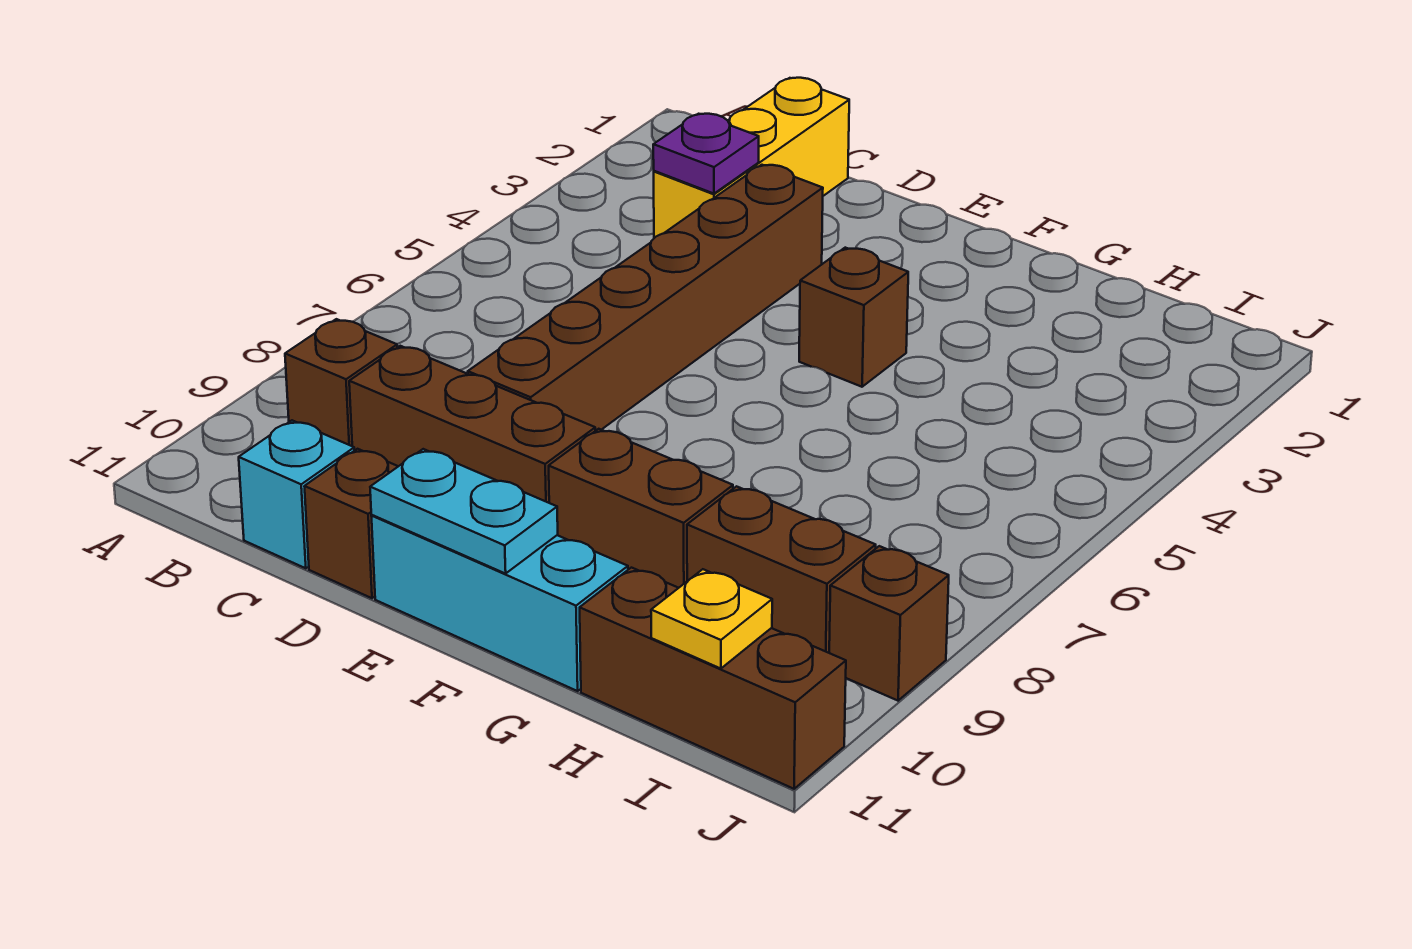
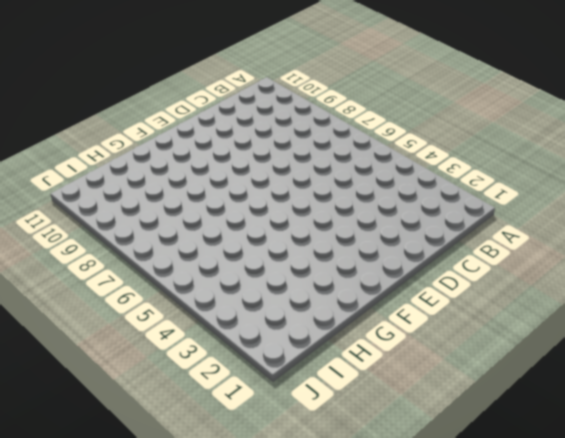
none -> brown brick B9 level 1
none -> yellow brick C1:C3 level 1
none -> brown brick C9:E9 level 1

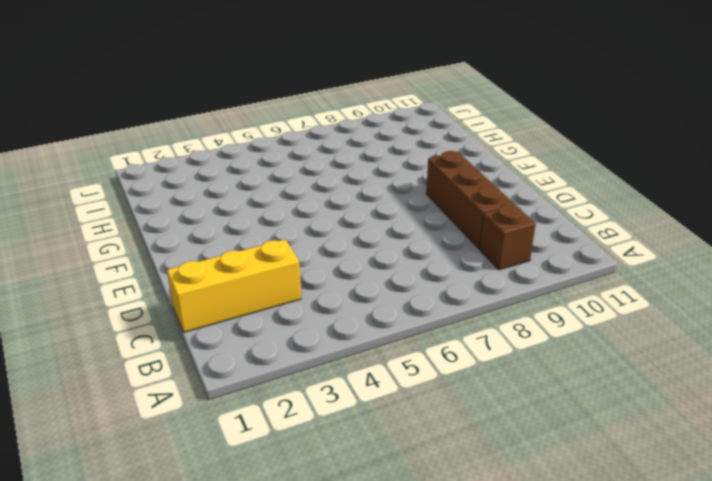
none -> cyan brick C11 level 1
none -> brown brick D3:D8 level 1
none -> brown brick D11 level 1

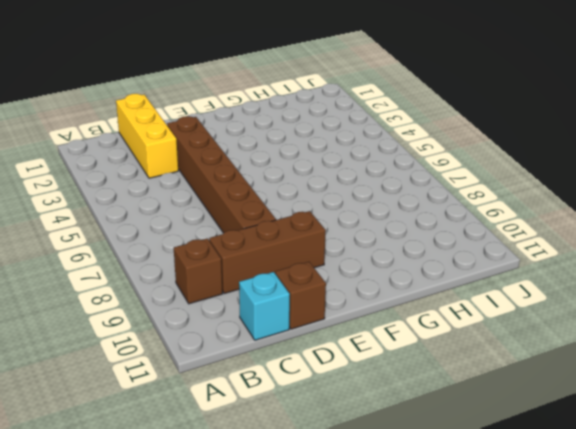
none -> cyan brick E11:G11 level 1
none -> brown brick F4 level 1
none -> brown brick F9:G9 level 1

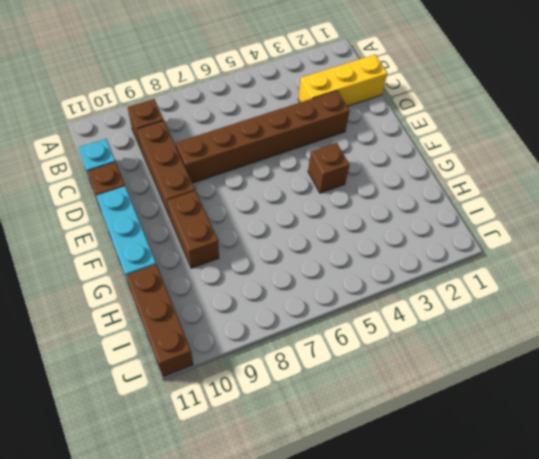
none -> brown brick H9:I9 level 1
none -> brown brick J9 level 1
none -> purple plate C3 level 2

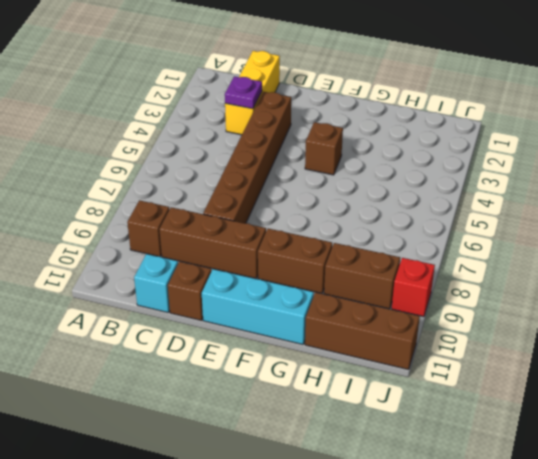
red brick J9 level 1 -> brown brick J9 level 1
none -> cyan plate E11:F11 level 2
none -> yellow plate I11 level 2

